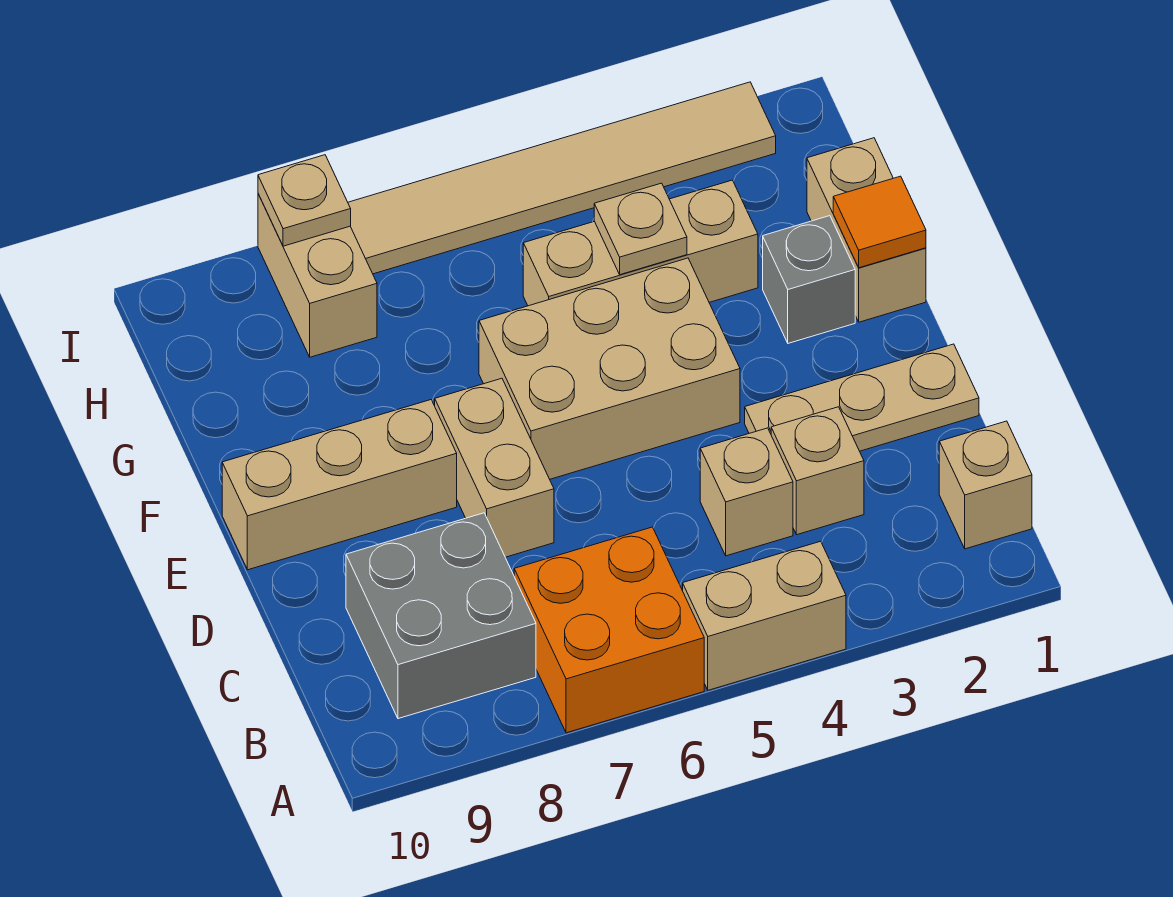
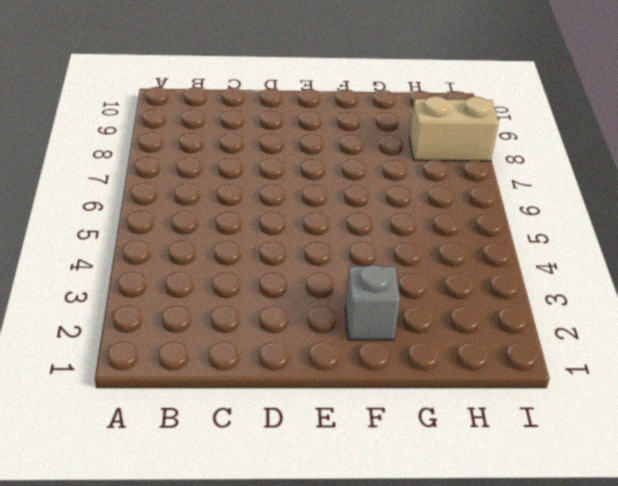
none -> tan brick A4:A5 level 1
none -> orange brick A6:B7 level 1
none -> tan brick B1 level 1

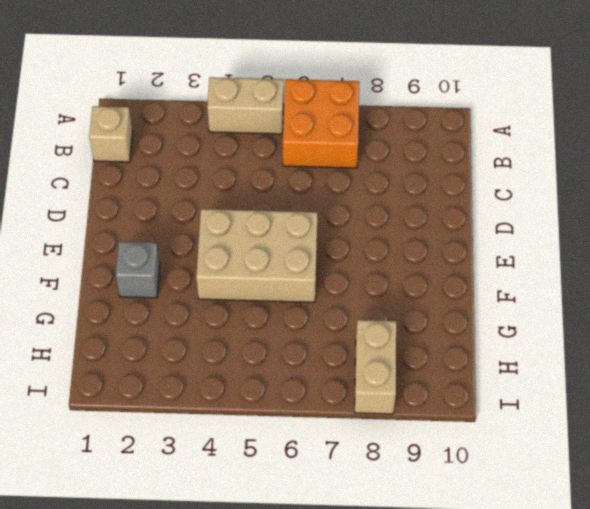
none -> grey brick B8:C9 level 1
none -> tan brick C3 level 1
none -> tan brick C4 level 1

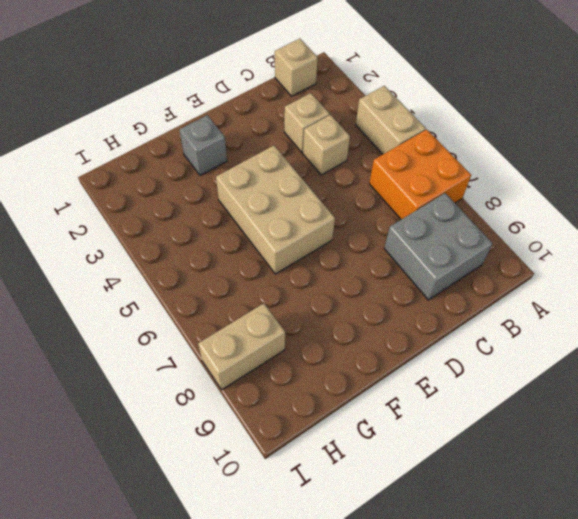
none -> tan plate D1:D3 level 1
none -> tan brick D7:E7 level 1
none -> tan brick E8:E10 level 1

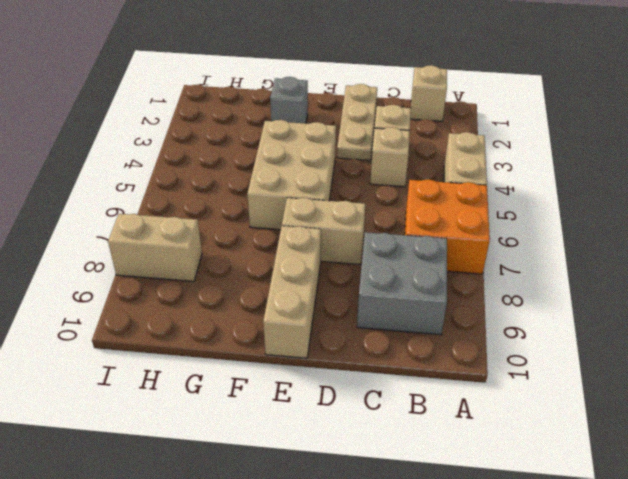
none -> tan brick F1:G1 level 1
none -> tan brick G3:G5 level 1
none -> tan tile I2:I7 level 1

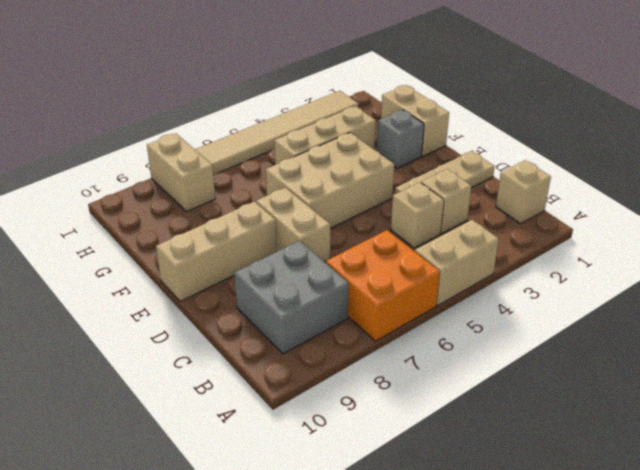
none -> orange tile F1 level 2
none -> tan plate G4 level 2
none -> tan plate I8 level 2

